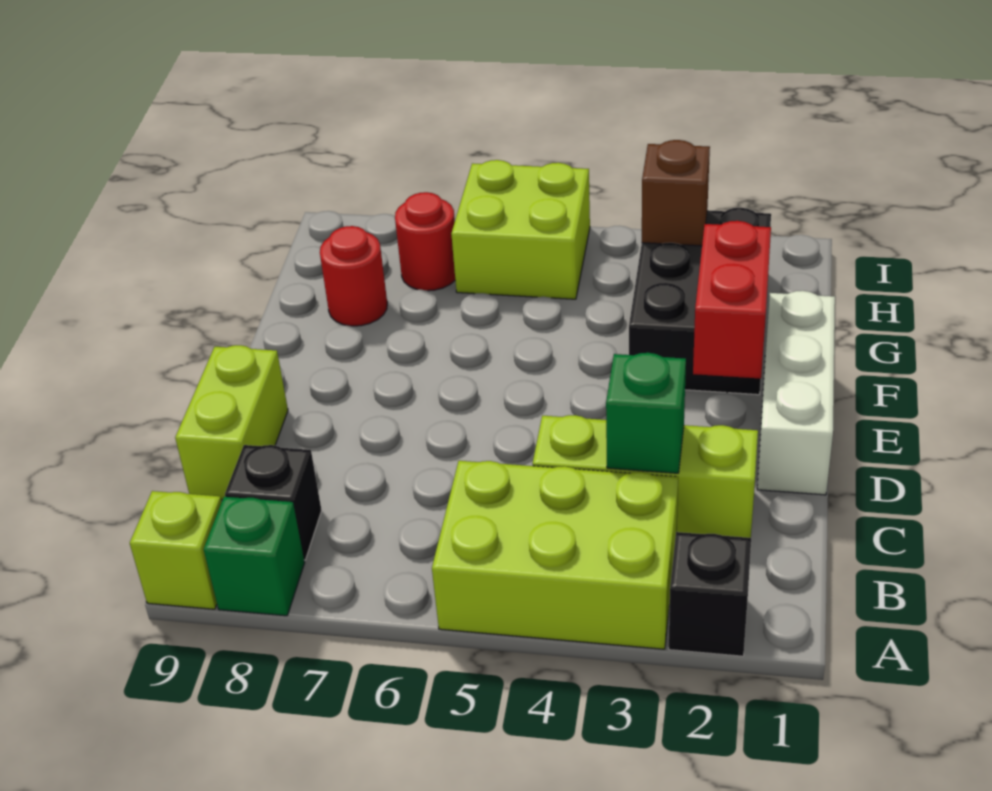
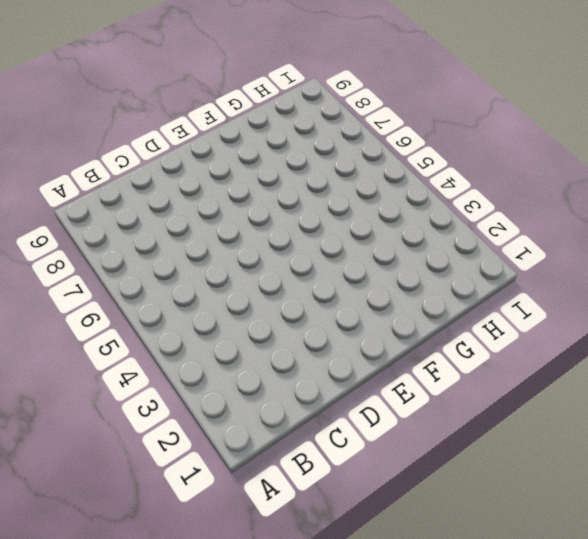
none -> black brick A2 level 1
none -> lime brick A3:B5 level 1
none -> green brick A8 level 1

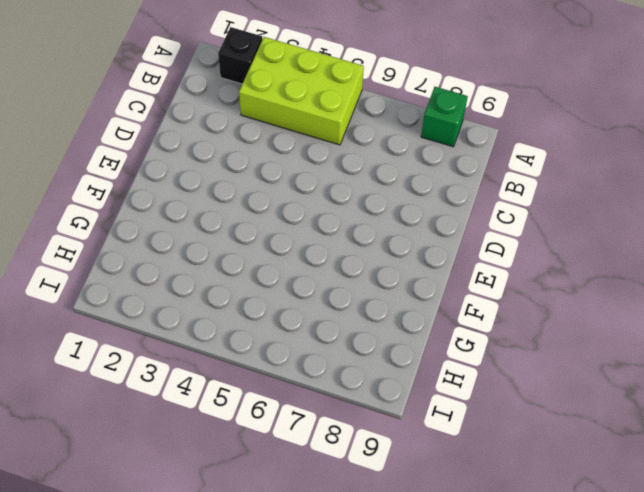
none -> lime brick A9 level 1
none -> black brick B8 level 1
none -> lime brick C2:C4 level 1

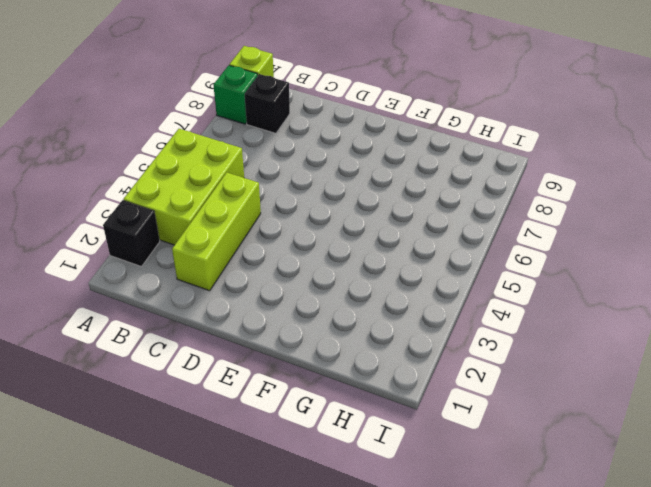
none -> lime brick C9:D9 level 1
none -> white brick D1:F1 level 1
none -> black brick F2:H3 level 1

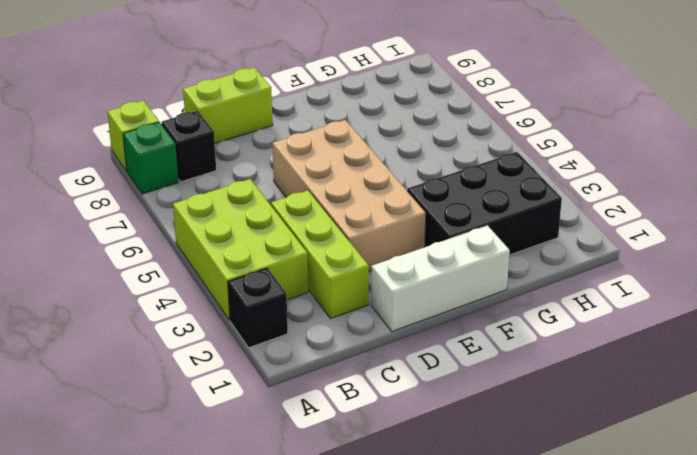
tan brick D3:E6 level 1 -> none
none -> red round brick G8 level 1
none -> lime brick H5:I6 level 1
none -> red round brick H7 level 1

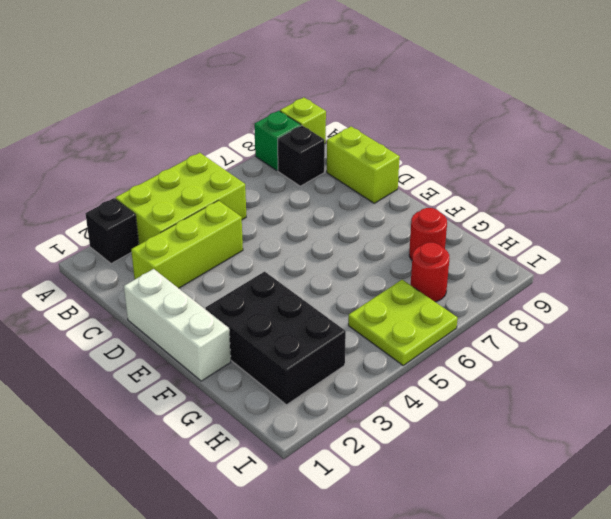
lime plate H5:I6 level 1 -> lime brick H5:I6 level 1
none -> green brick C3 level 2
none -> red brick E2:F2 level 2
none -> brown brick H3 level 2

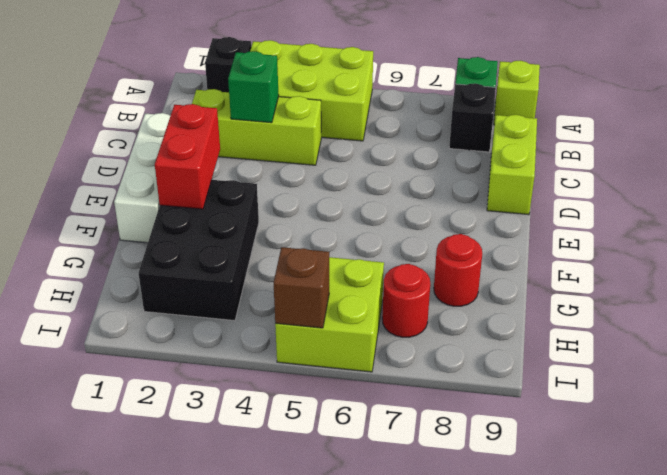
brown brick I5 level 2 -> brown brick H3 level 2

